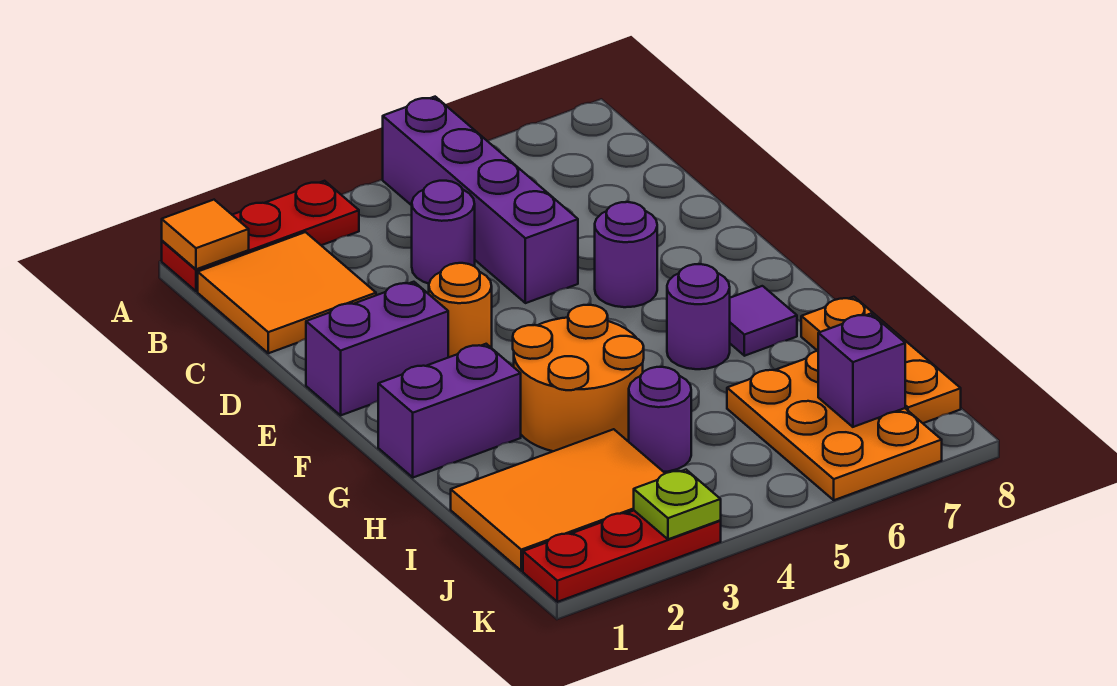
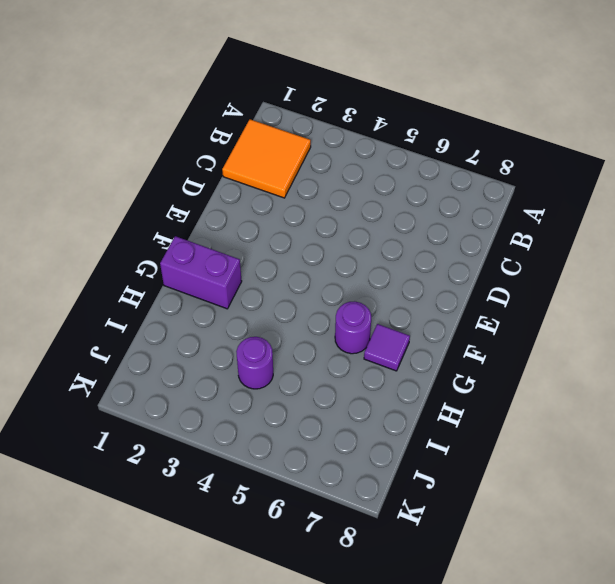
none -> red plate A1:A3 level 1
none -> purple brick A5:D5 level 1
none -> purple round brick C4 level 1

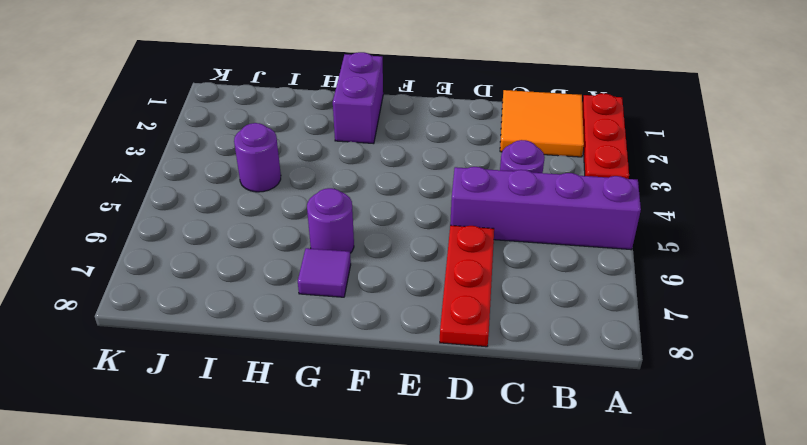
red plate D6:D8 level 1 -> red plate K1:K3 level 1
none -> purple brick E1:E2 level 1
none -> orange round brick E3 level 1
none -> purple round brick E6 level 1

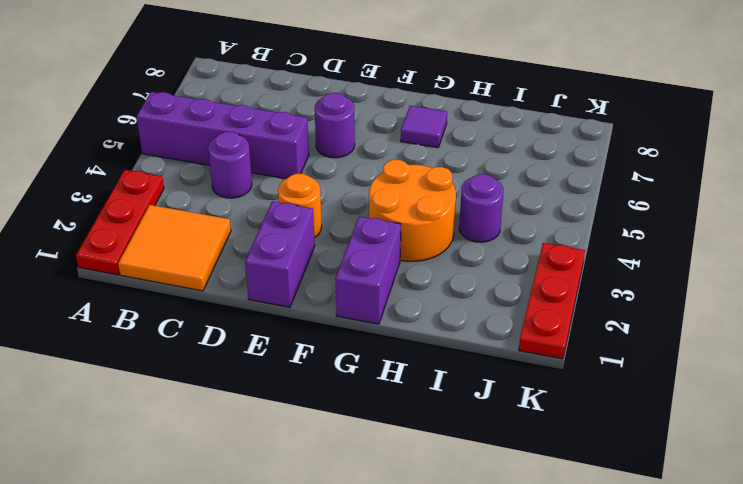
none -> purple round brick G6 level 1
none -> orange plate H8:J8 level 1
none -> orange tile I1:J3 level 1

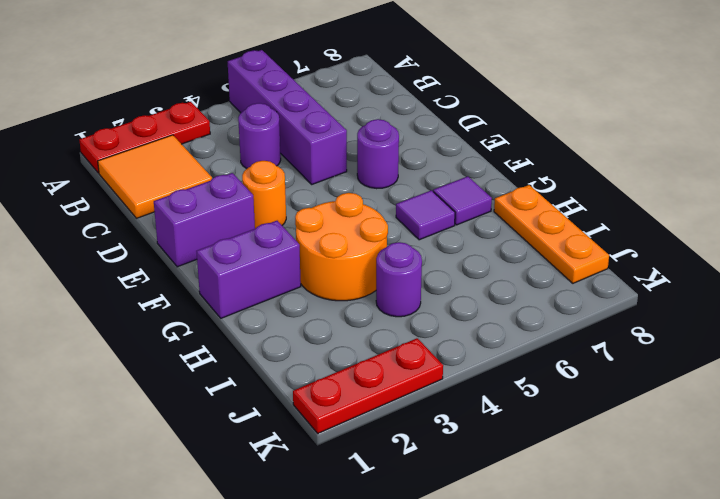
purple tile G6 level 1 -> purple round brick G6 level 1
none -> orange tile I1:J3 level 1
none -> orange plate I6:K7 level 1
none -> orange tile A1 level 2

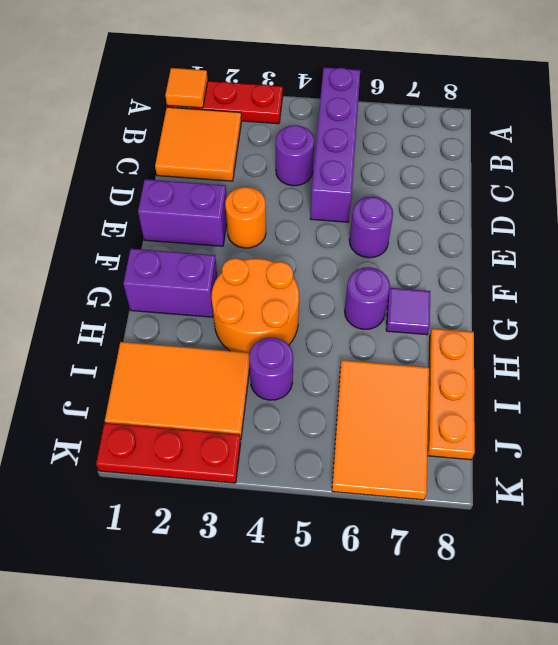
orange tile I6:K7 level 1 -> orange plate I6:K7 level 1
none -> purple brick J7 level 2
none -> lime plate K3 level 2

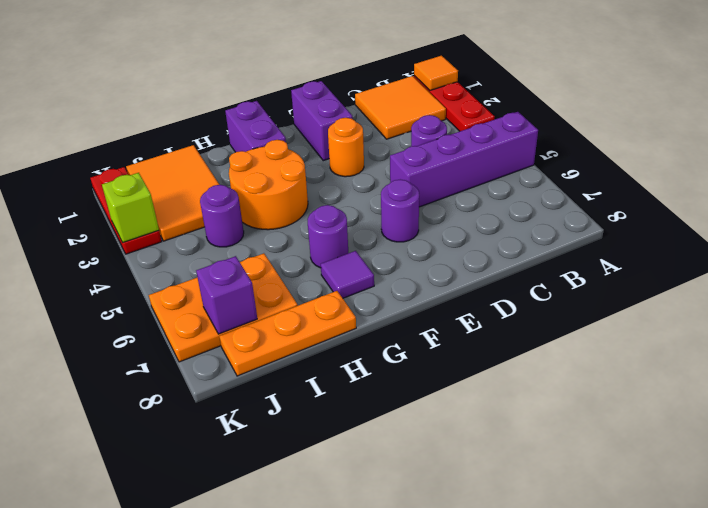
lime brick K3 level 2 -> lime plate K3 level 2

